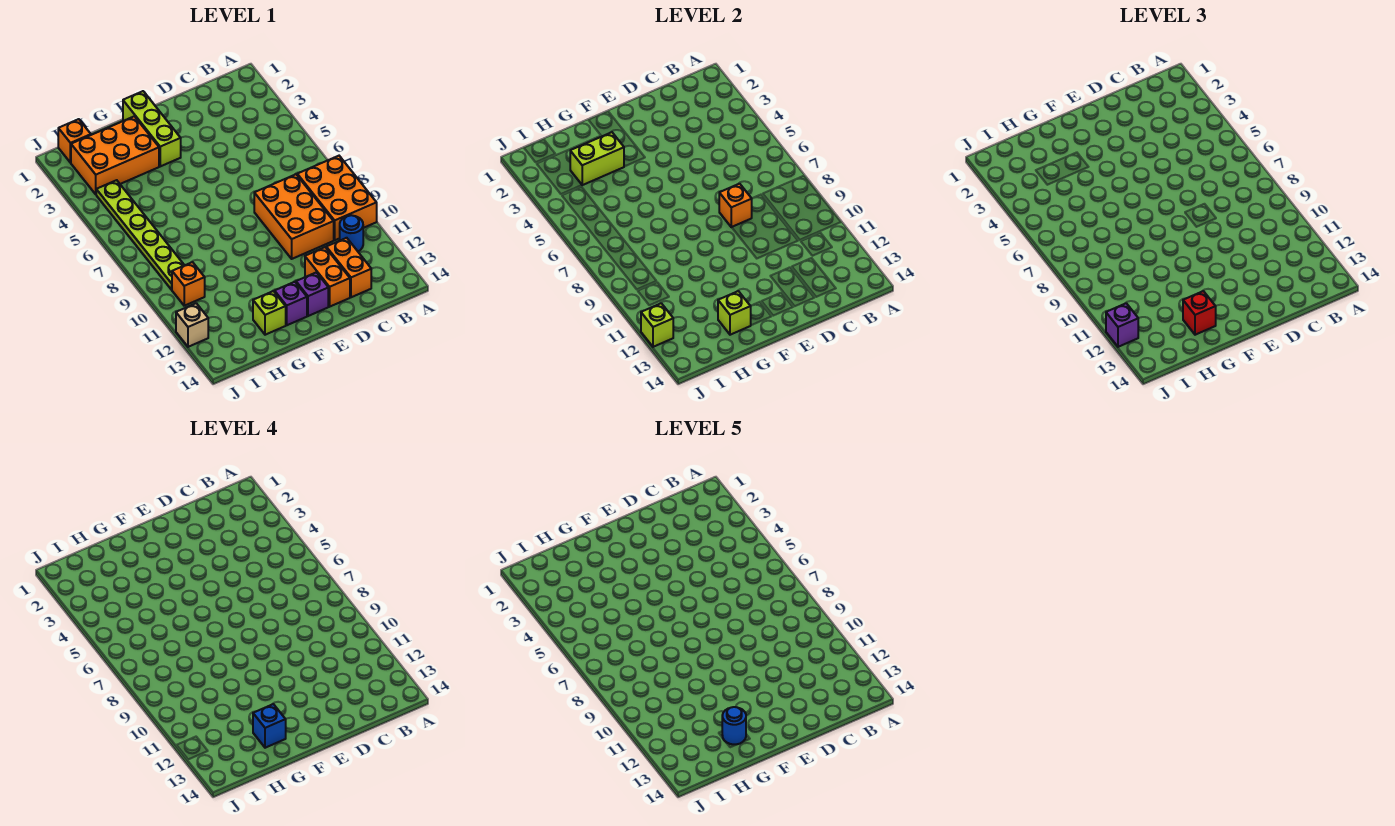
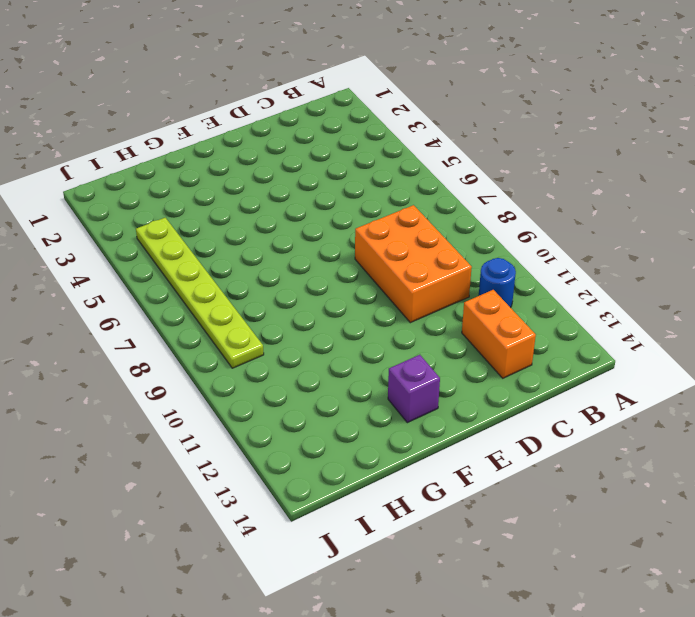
none -> orange brick A8:B10 level 1
none -> orange brick D12:D13 level 1
none -> purple brick E13 level 1

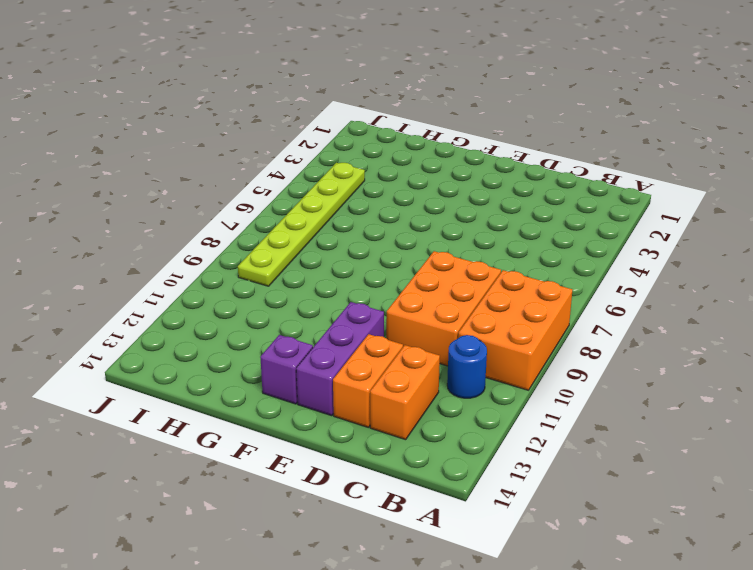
purple brick E11:E13 level 1 -> purple brick E13 level 1
none -> lime brick F1:F3 level 1
none -> orange brick G2:I3 level 1
none -> lime brick G13 level 1

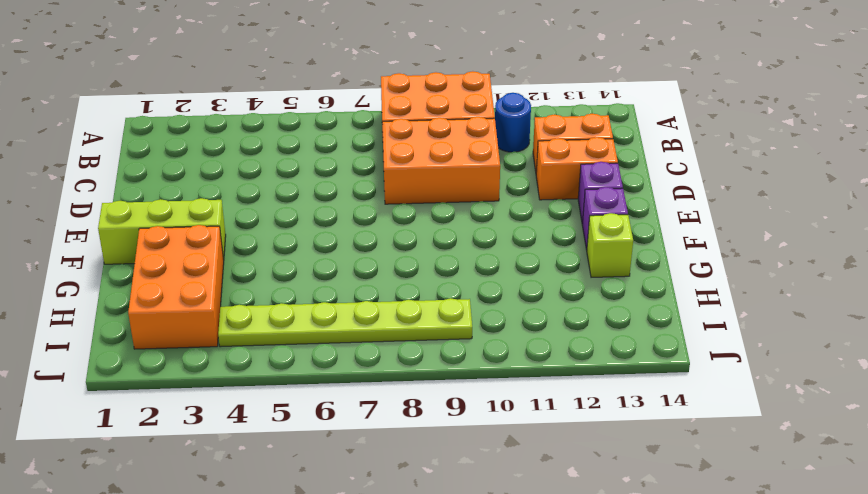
none -> orange brick I1 level 1
none -> orange brick I10 level 1
none -> tan brick J12 level 1

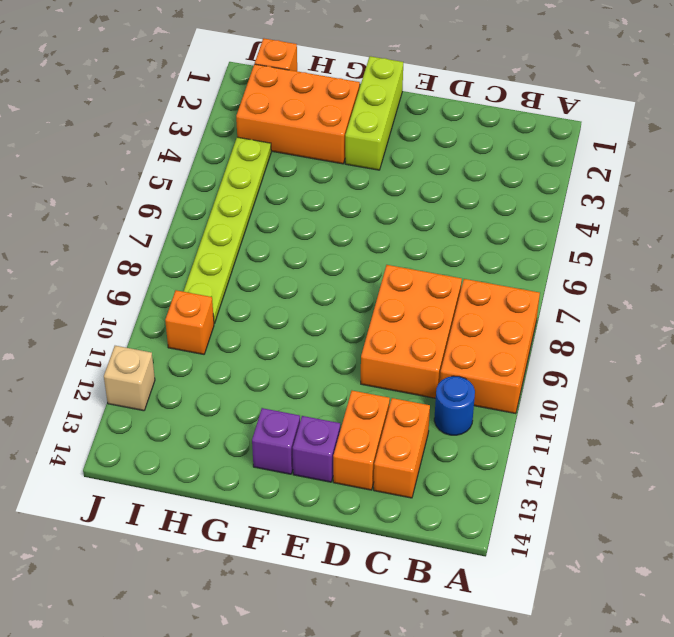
none -> lime brick G13 level 1
none -> orange brick D8 level 2
none -> lime brick G3:H3 level 2

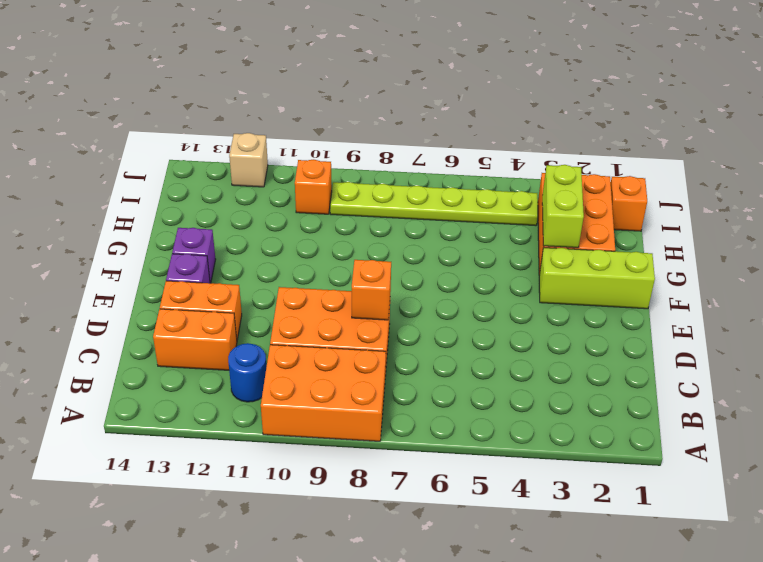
none -> lime brick G13 level 1
none -> lime brick G13 level 2
none -> lime brick J12 level 2

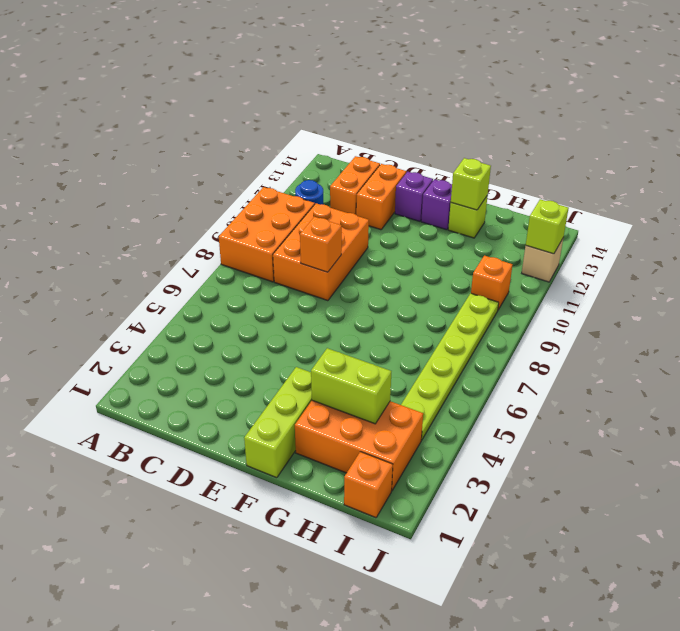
none -> red brick G13 level 3
none -> purple brick J12 level 3
none -> blue brick G13 level 4

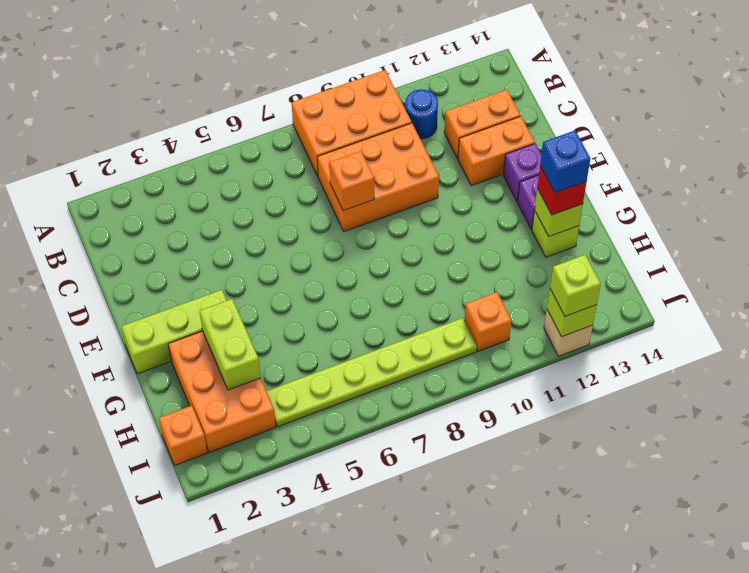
lime brick J12 level 3 -> purple brick J12 level 3
none -> blue round brick G13 level 5

